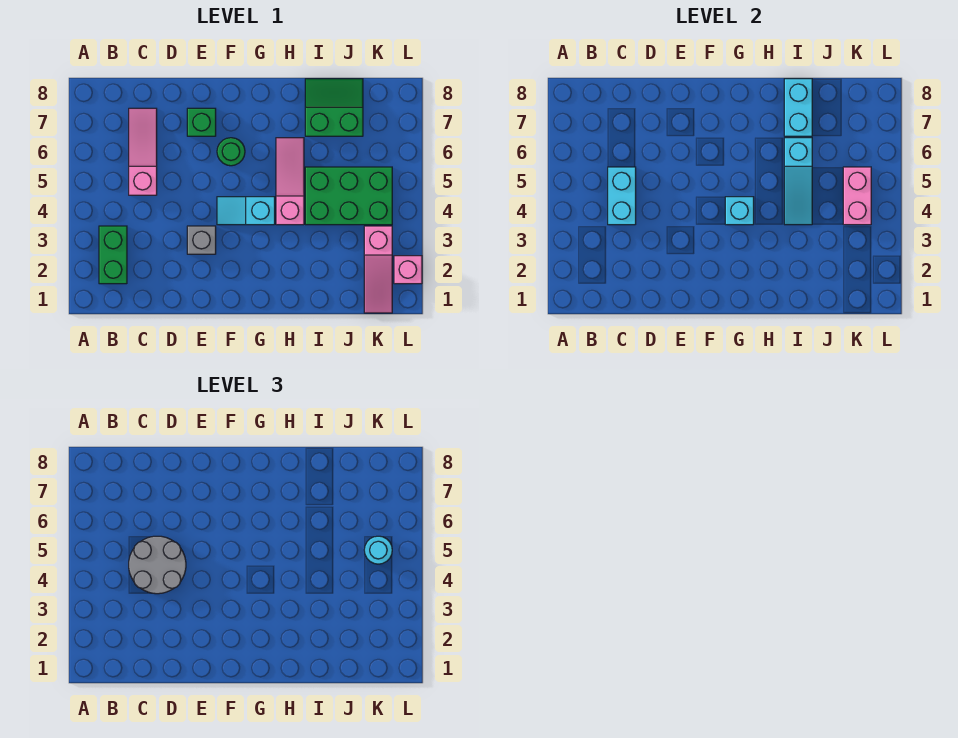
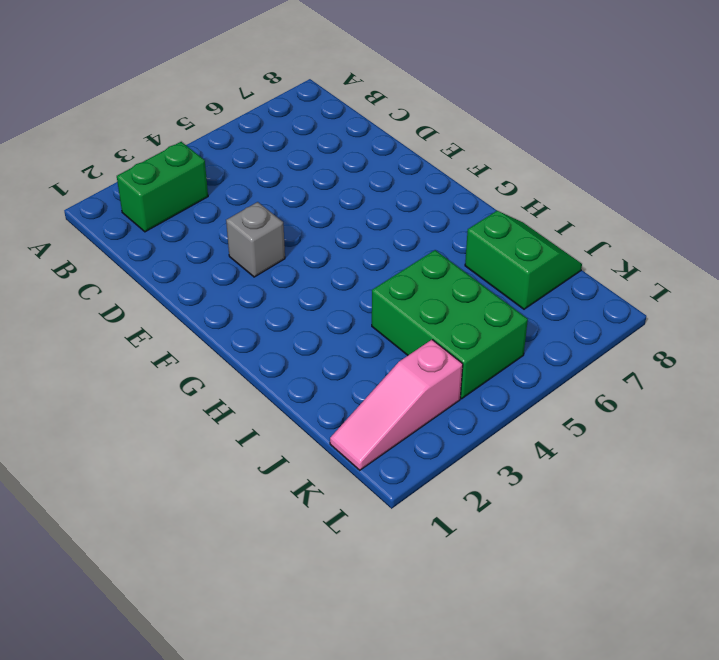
none -> pink slope C5:C7 level 1 top 5
none -> green brick E7 level 1
none -> cyan slope F4:G4 level 1 top G

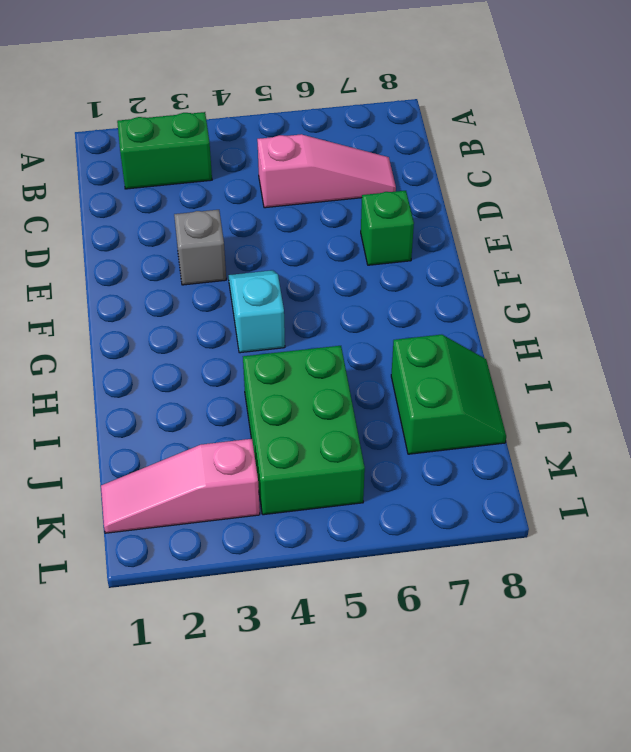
none -> green round brick F6 level 1
none -> pink slope H4:H6 level 1 top 4
none -> pink brick L2 level 1

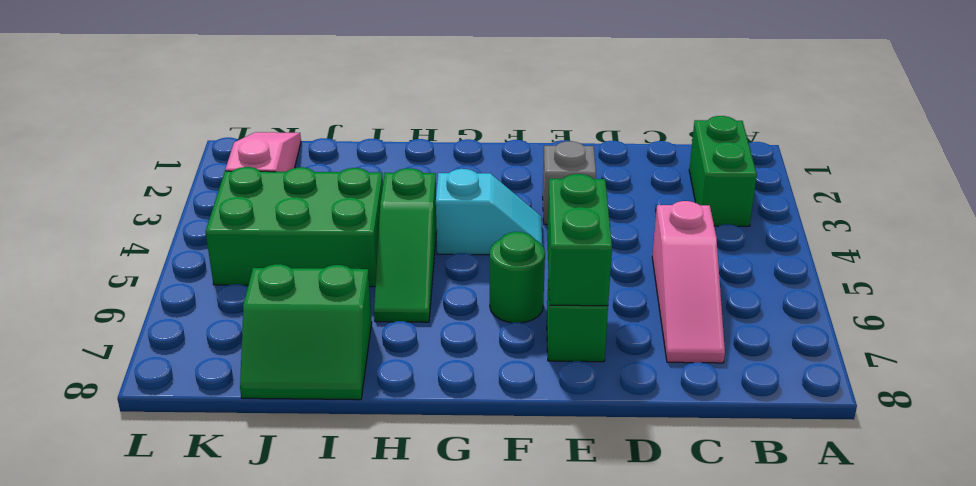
green brick E6:E7 level 2 -> none
green slope H4:H6 level 1 top 4 -> pink slope H4:H6 level 1 top 4
none -> pink brick L2 level 1
none -> cyan brick C4:C5 level 2
none -> cyan brick G4 level 2

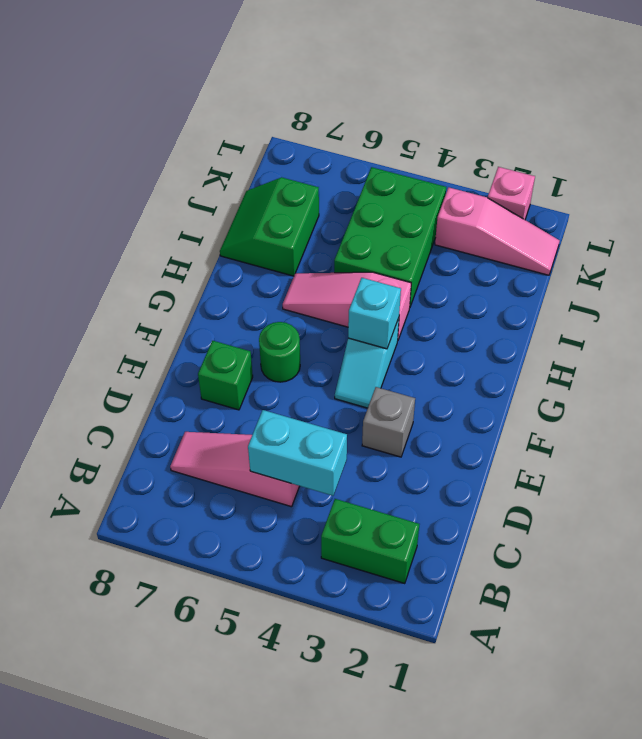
none -> cyan slope I4:I6 level 2 top 6
none -> cyan brick I7:I8 level 2
none -> pink brick K4:K5 level 2

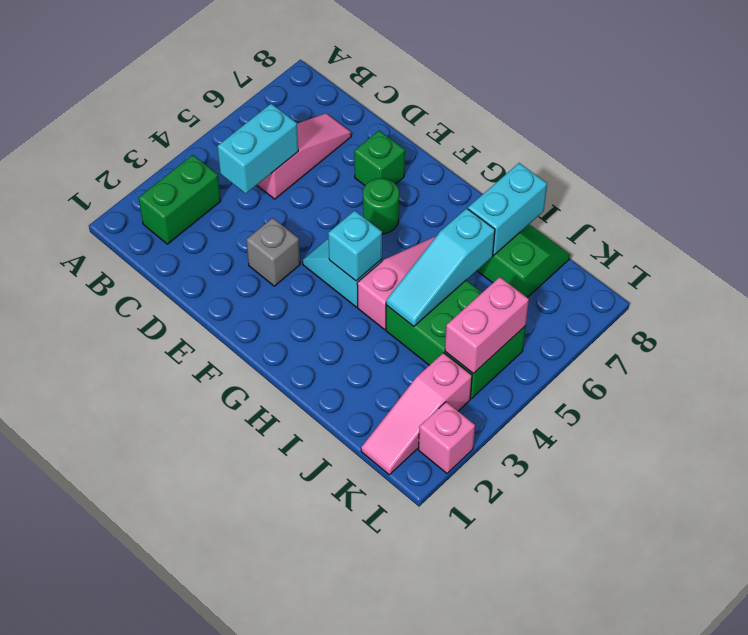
none -> grey round brick C4:D5 level 3
none -> cyan round brick K5 level 3

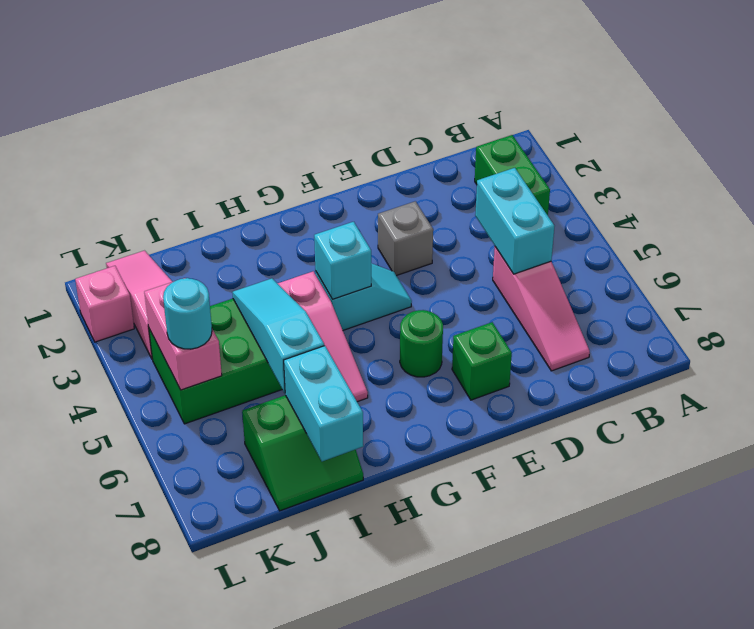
none -> grey round brick C4:D5 level 3

